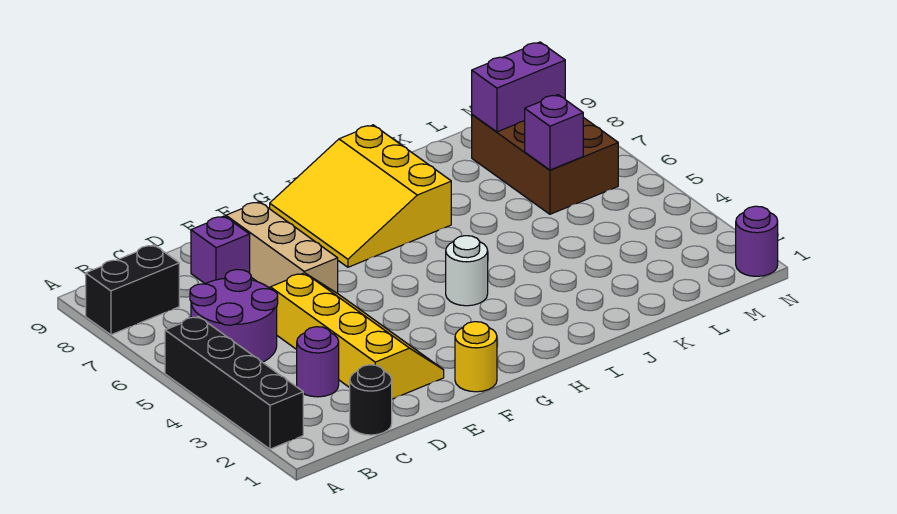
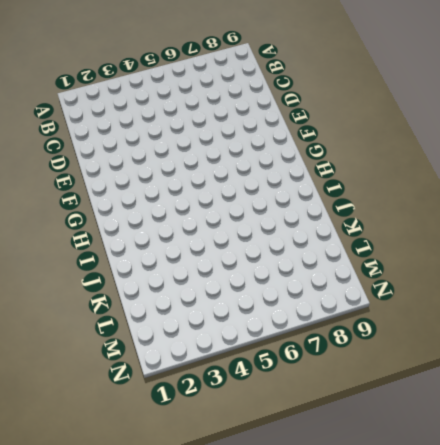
none -> black brick A2:A5 level 1
none -> black brick A8:B8 level 1
none -> purple round brick B5:C6 level 1

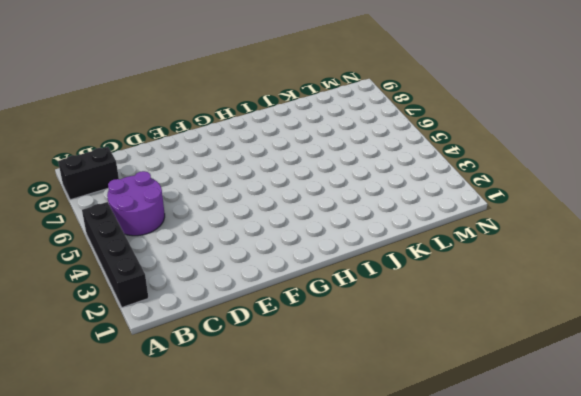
none -> black round brick C1 level 1
none -> purple round brick C3 level 1
none -> yellow slope D2:E5 level 1 top D

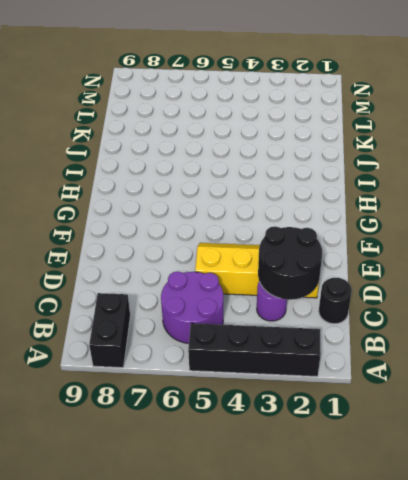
black round brick C2:D3 level 2 -> none
none -> purple brick D8 level 1
none -> tan brick E6:E8 level 1
none -> yellow round brick F1 level 1

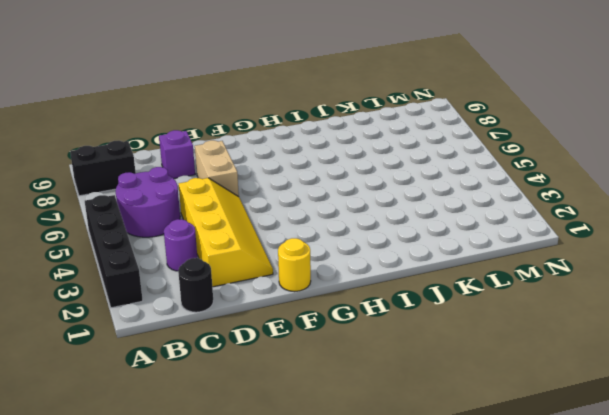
tan brick E6:E7 level 1 -> tan brick E6:E8 level 1
none -> yellow slope G7:I9 level 1 top I
none -> white round brick H4 level 1
none -> brown brick L6:M8 level 1

